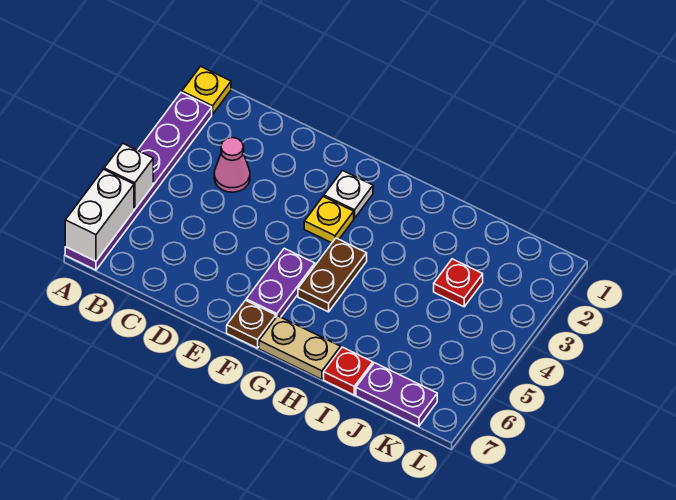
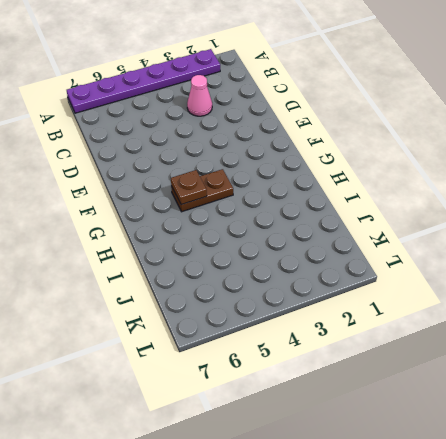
brown plate G5 level 2 -> brown plate F7 level 1
none -> yellow plate A1 level 1
none -> white plate F2 level 1
none -> yellow plate F3 level 1

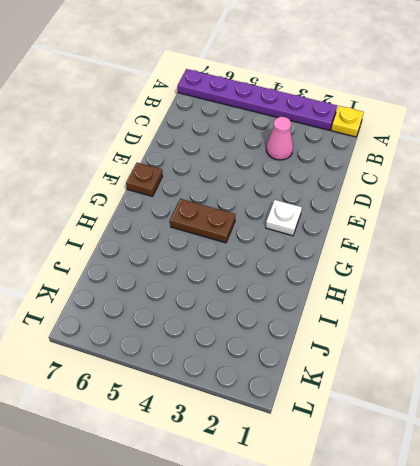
none -> yellow plate F3 level 1
none -> purple plate F5:F6 level 1
none -> tan plate G7:H7 level 1

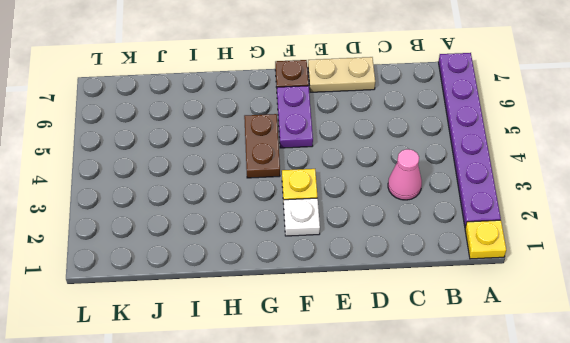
tan plate D7:E7 level 1 -> tan plate G7:H7 level 1
none -> red plate I7 level 1
none -> red plate J3 level 1
none -> purple plate J7:K7 level 1

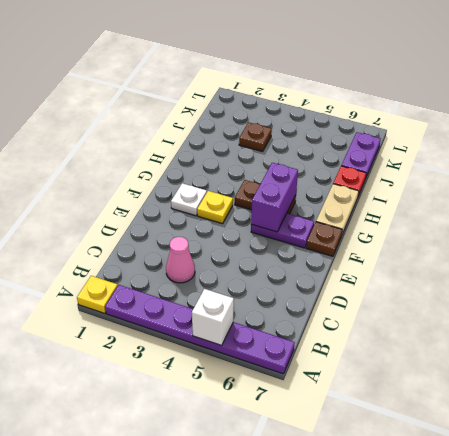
purple brick F5:G5 level 2 -> none
brown plate J3 level 1 -> red plate J3 level 1
none -> white brick A6:A7 level 2

